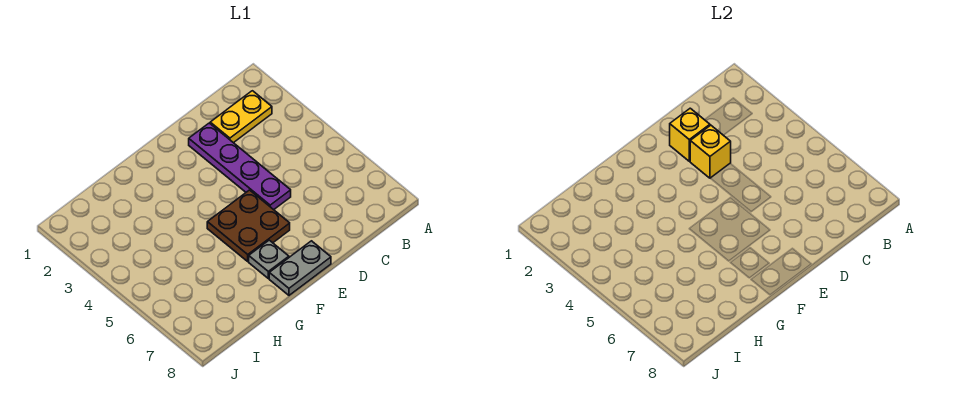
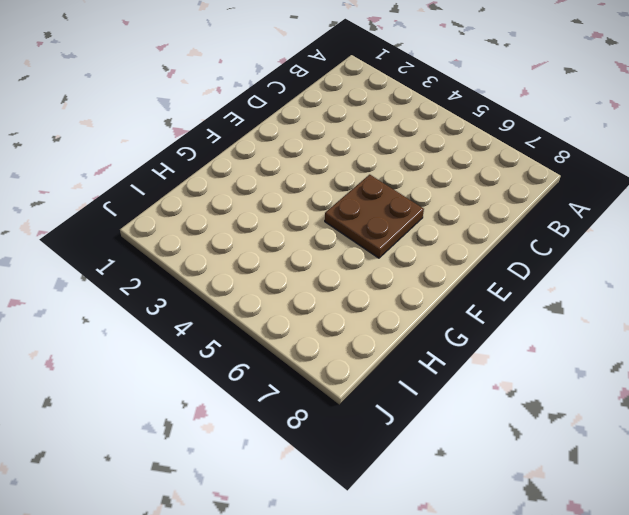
none -> yellow plate B2:C2 level 1
none -> purple plate D2:D5 level 1

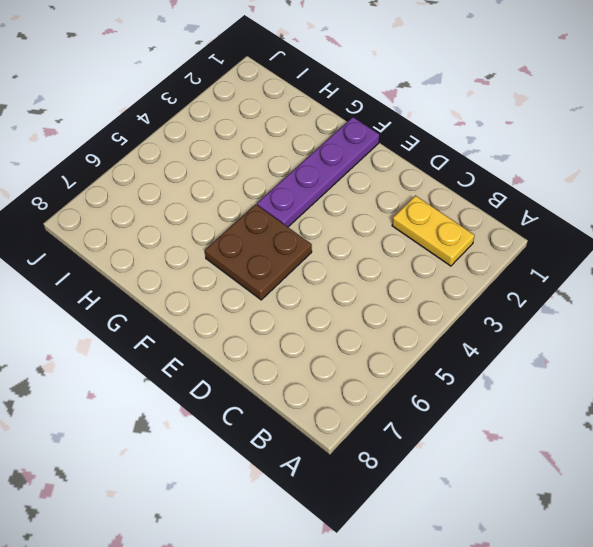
purple plate F1:F4 level 1 -> purple plate D2:D5 level 1
none -> grey plate E8:F8 level 1
none -> grey plate F7 level 1

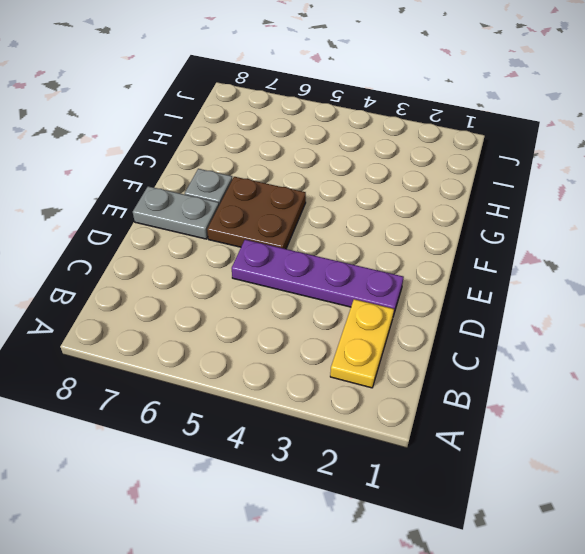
grey plate E7:E8 level 1 -> grey plate E8:F8 level 1
none -> yellow brick D2 level 2
none -> yellow brick D3 level 2

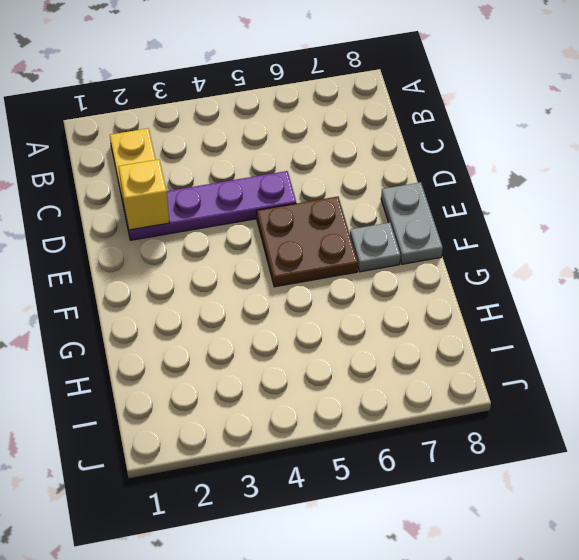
none -> yellow brick D3 level 2

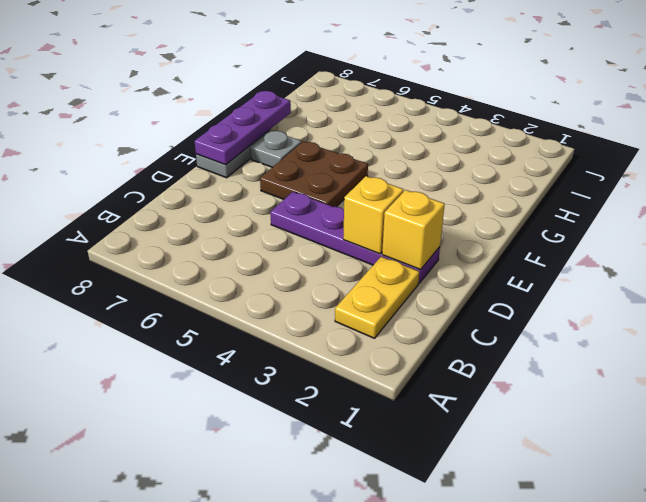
purple plate E8:G8 level 2 -> none

